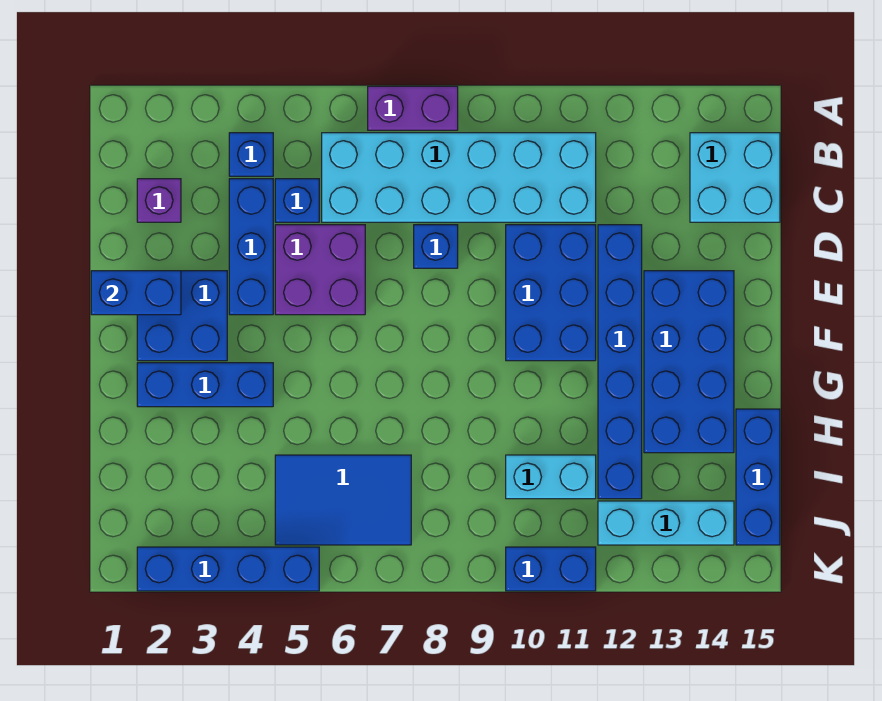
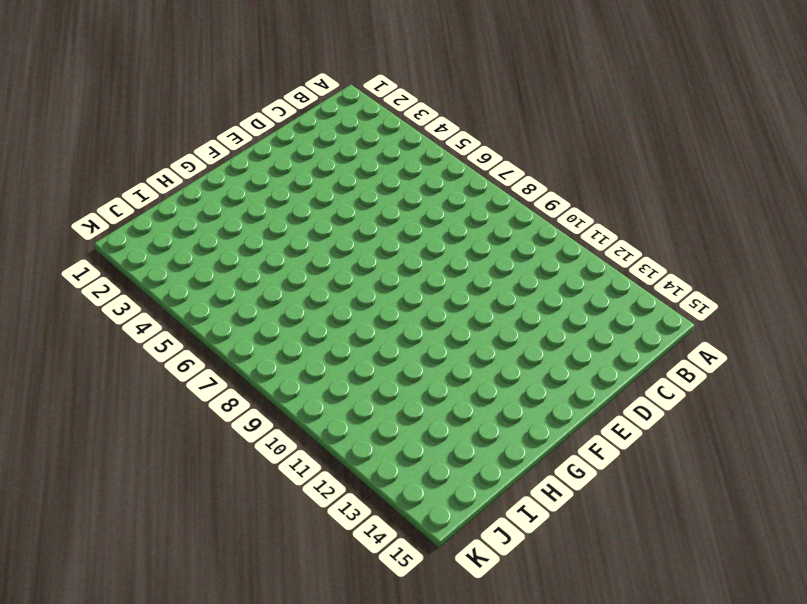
none -> purple brick A7:A8 level 1
none -> blue brick B4 level 1
none -> cyan brick B6:C11 level 1

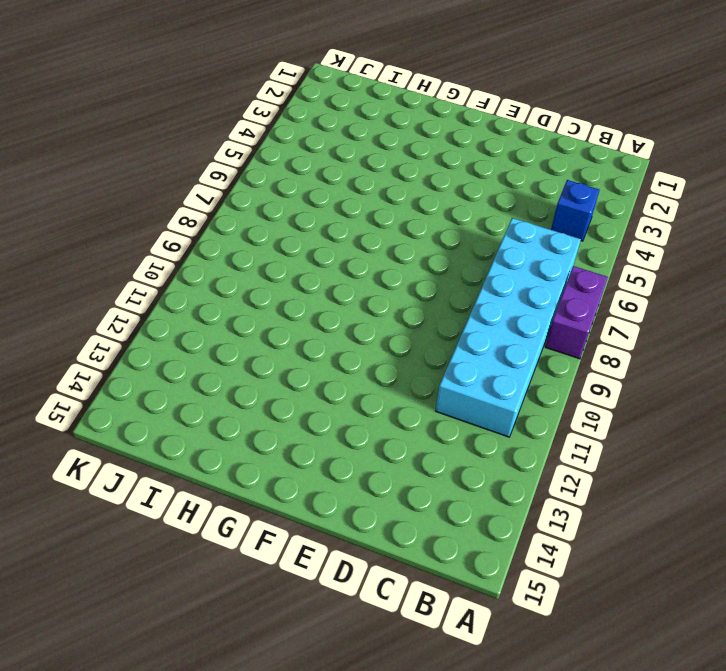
none -> cyan brick B14:C15 level 1
none -> purple brick C2 level 1
none -> blue brick C4:E4 level 1

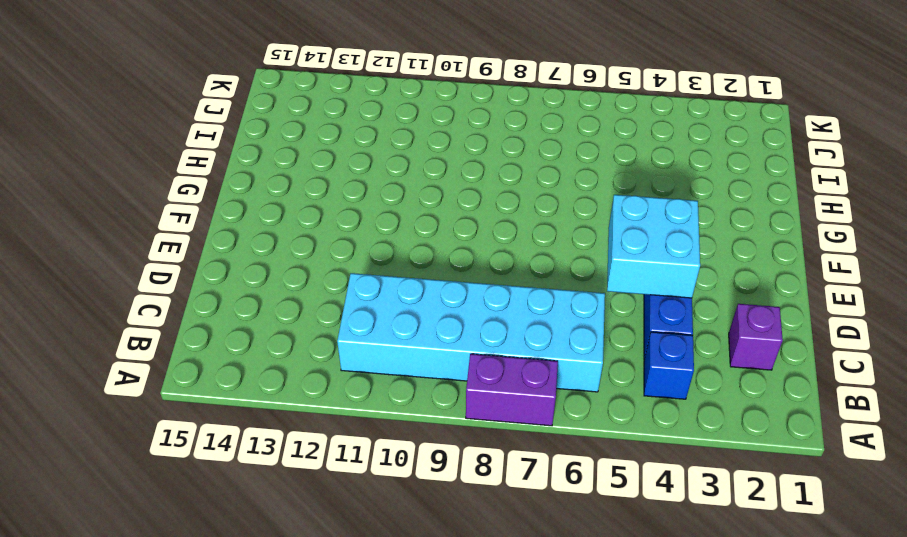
cyan brick D4:E5 level 2 -> cyan brick B14:C15 level 1
none -> blue brick C5 level 1
none -> purple brick D5:E6 level 1
none -> blue brick D8 level 1

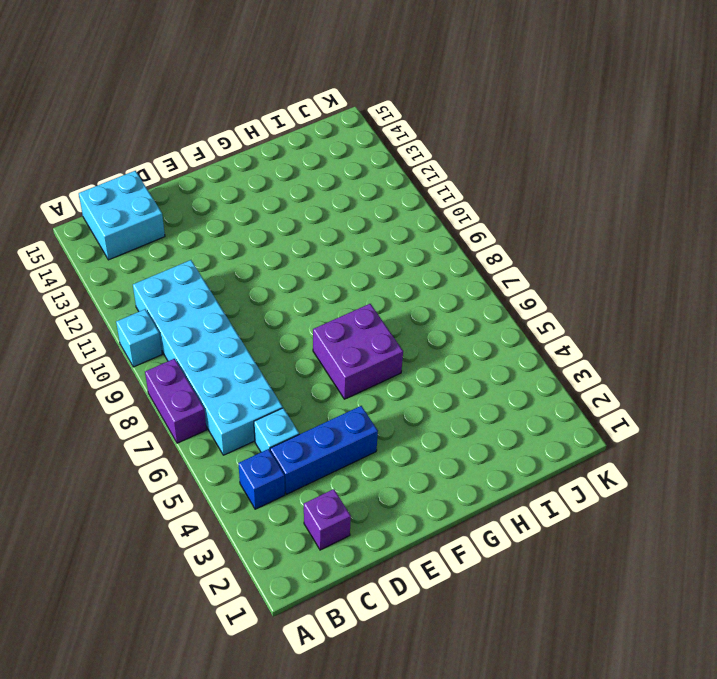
cyan brick A10 level 1 -> none
cyan brick C5 level 1 -> blue brick C5 level 1
purple brick F6:G7 level 1 -> purple brick D5:E6 level 1
none -> blue brick D8 level 1
none -> blue brick D10:F11 level 1
none -> blue brick D12:I12 level 1

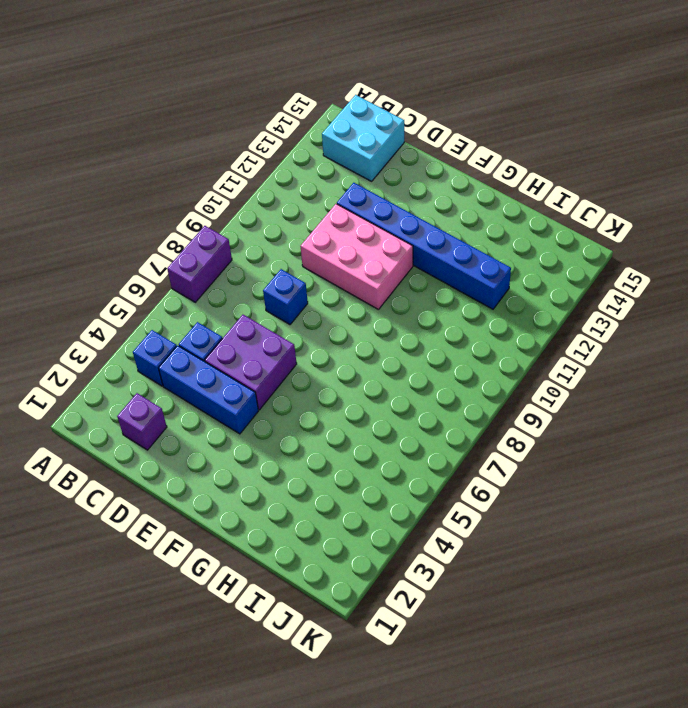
pink brick D10:F11 level 1 -> blue brick D10:F11 level 1
none -> cyan brick B6:C11 level 1
none -> blue brick E2:F3 level 1
none -> blue brick E13:H14 level 1

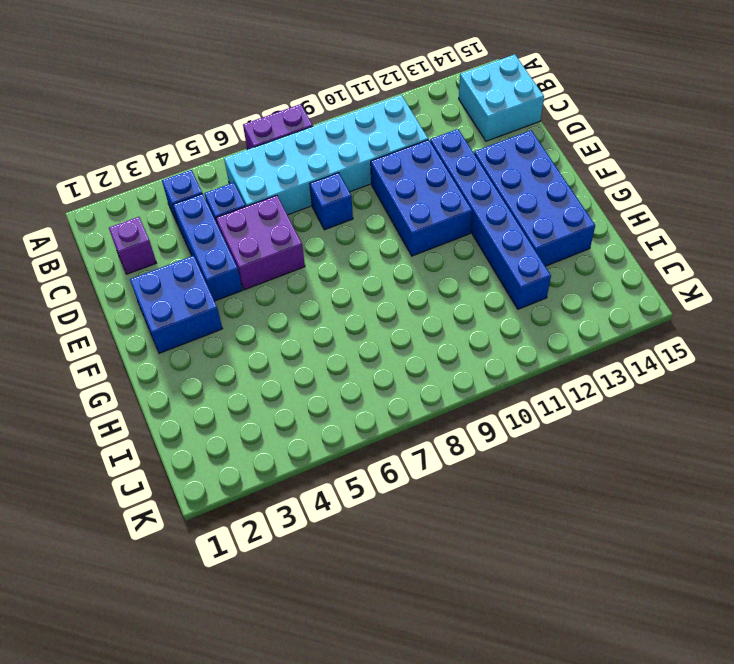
none -> blue brick G2:G4 level 1
none -> blue brick H15:J15 level 1
none -> blue tile I5:J7 level 1

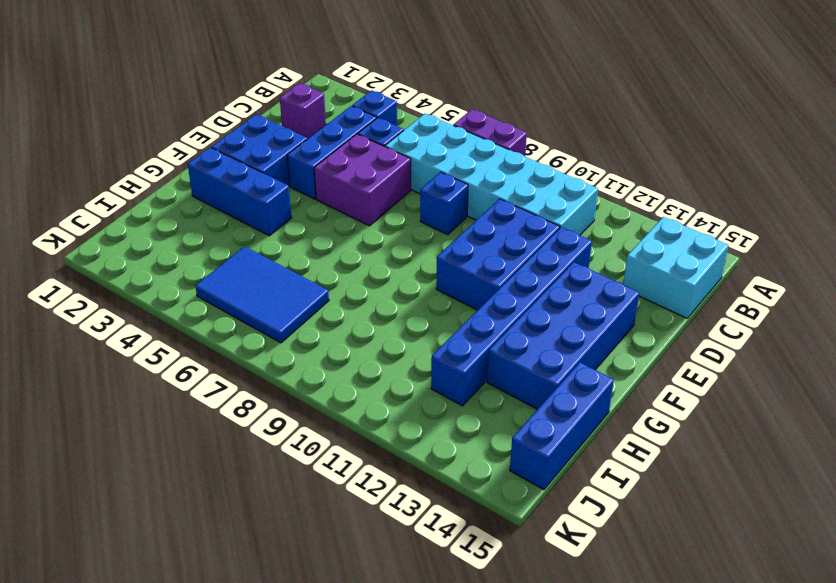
none -> cyan brick I10:I11 level 1
none -> cyan brick J12:J14 level 1
none -> blue brick K2:K5 level 1

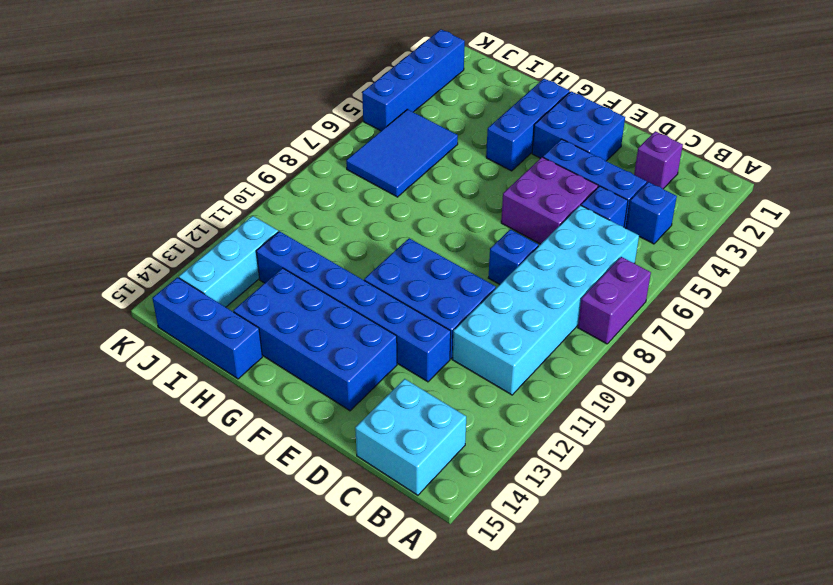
none -> cyan brick I10:I11 level 1
none -> blue brick K10:K11 level 1
none -> blue brick E1:E2 level 2

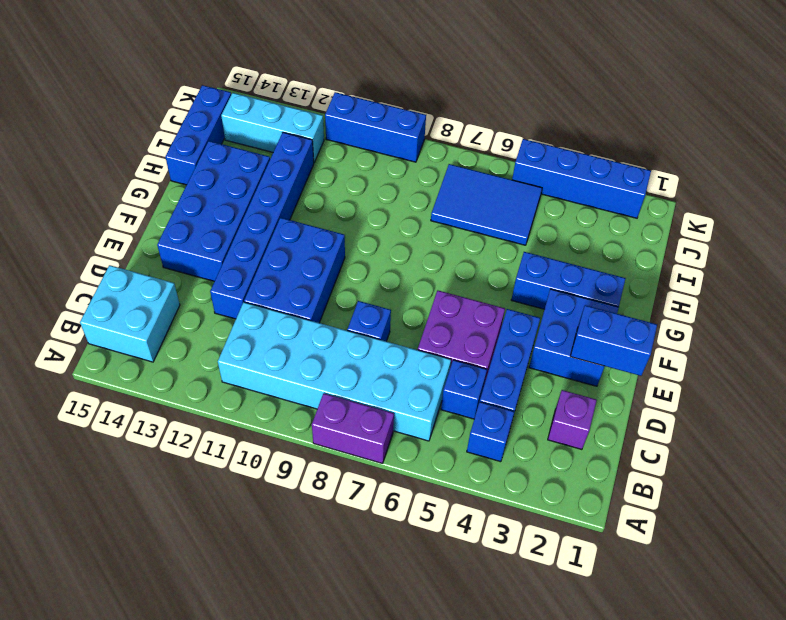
blue brick K9:K11 level 1 -> blue brick K10:K11 level 1
none -> cyan brick I10:I11 level 1

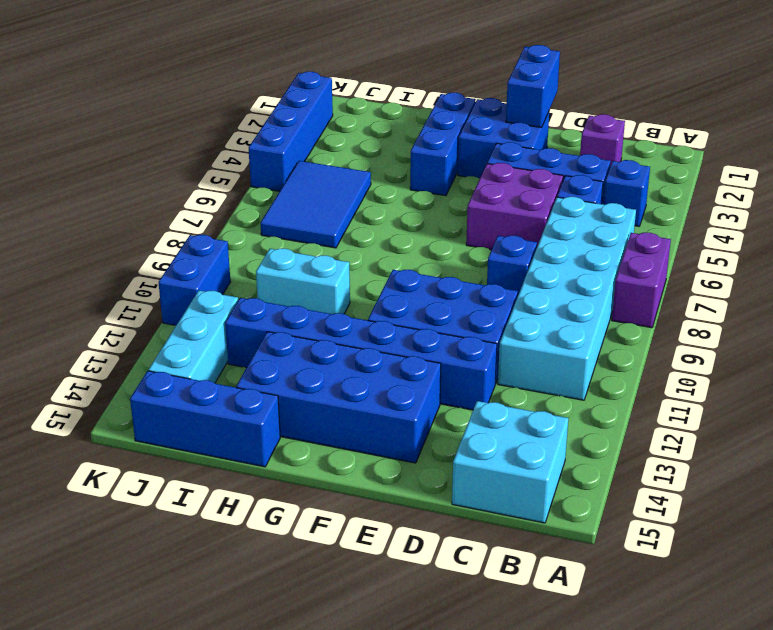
cyan brick H10:I10 level 1 -> cyan brick I10:I11 level 1

